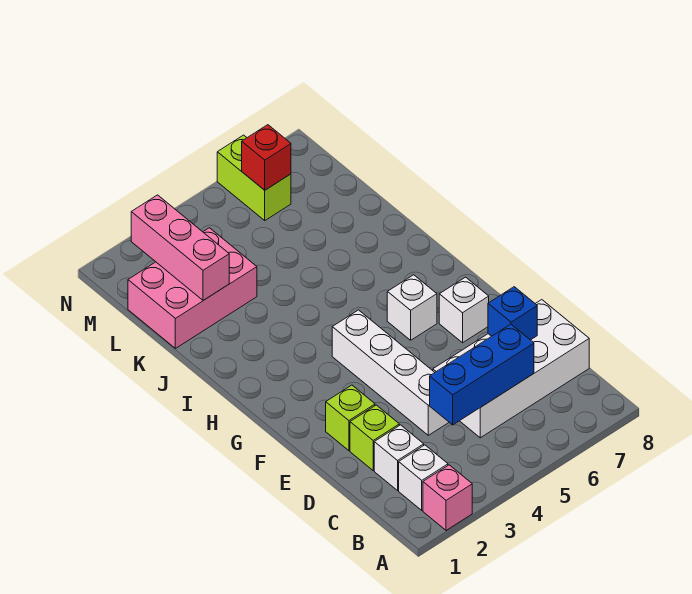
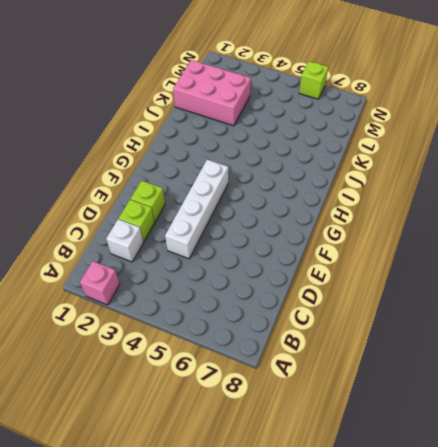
lime brick N6 level 1 -> lime brick M6:N6 level 1
none -> white brick B2 level 1
none -> white brick C5:D8 level 1
none -> white brick F7 level 1

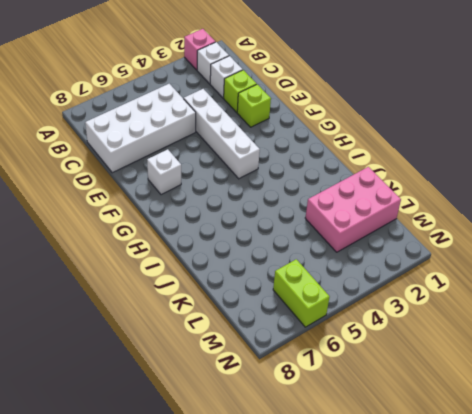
none -> white brick G6 level 1
none -> blue brick C4:C6 level 2
none -> blue brick D7 level 2

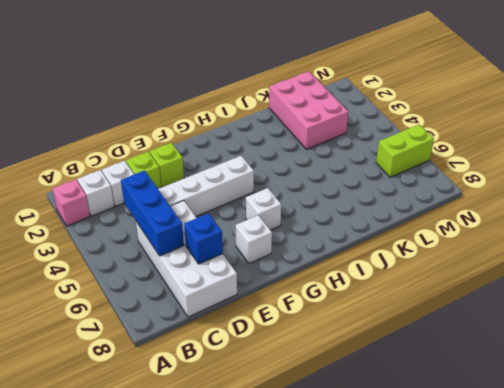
none -> pink brick K2:M2 level 2
none -> red brick M6 level 2

